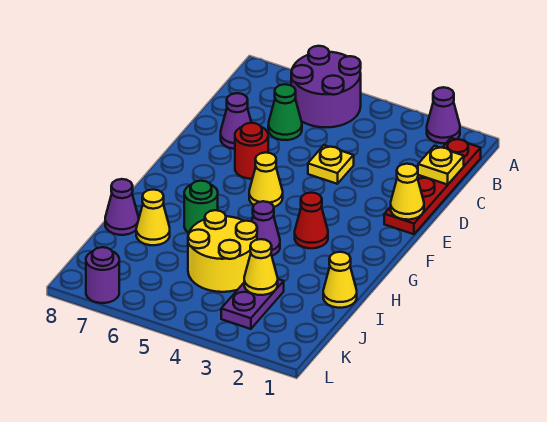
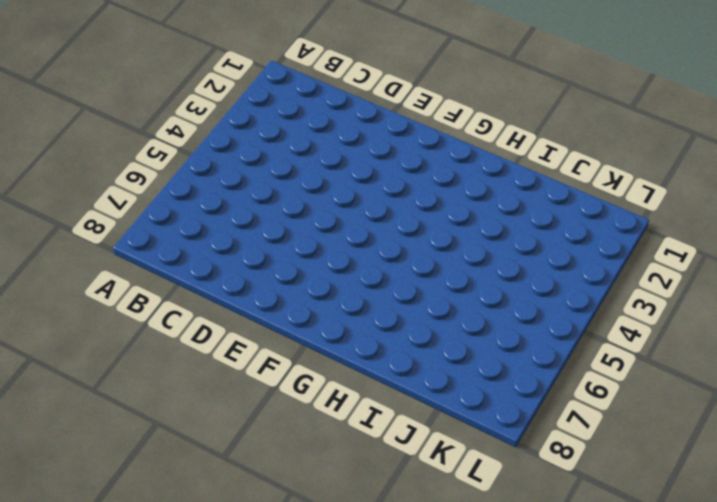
none -> purple cone A2 level 1
none -> purple round brick A5:B6 level 1
none -> red plate B1:E1 level 1

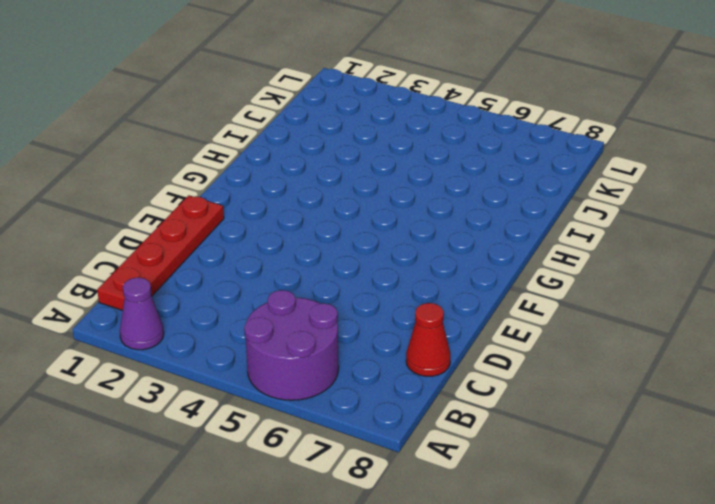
red cone C8 level 1 -> red cone G3 level 1
none -> green cone C6 level 1
none -> yellow plate D4 level 1
none -> purple cone D7 level 1

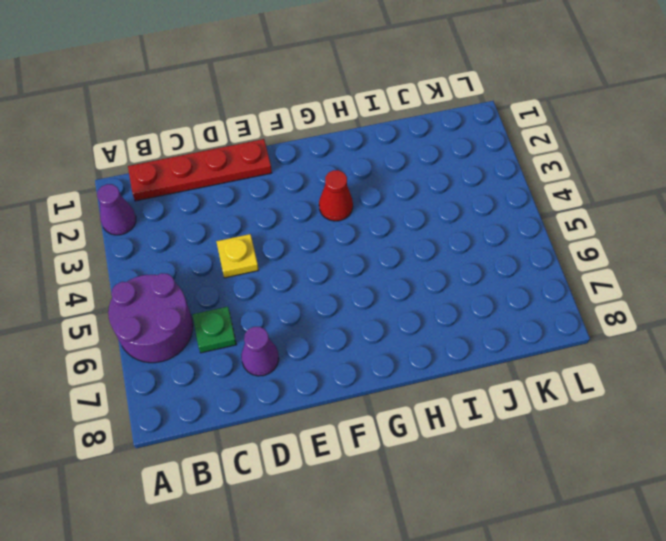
green plate C6 level 1 -> green cone C6 level 1
none -> red round brick E6 level 1
none -> yellow cone F5 level 1
none -> purple cone H4 level 1

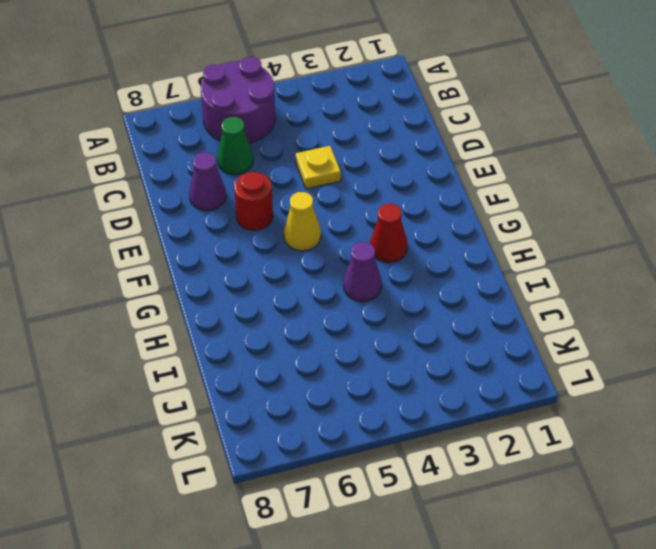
none -> purple cone A2 level 1
none -> red plate B1:E1 level 1
none -> green round brick H6 level 1

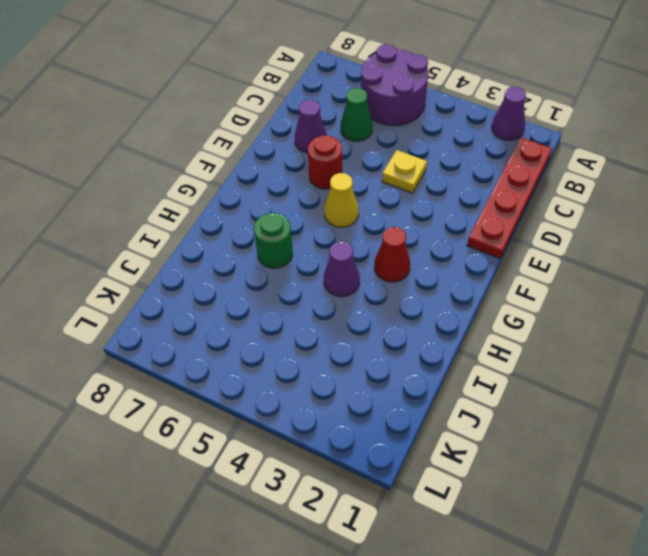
none -> yellow cone I1 level 1
none -> yellow round brick I4:J5 level 1
none -> yellow cone I7 level 1

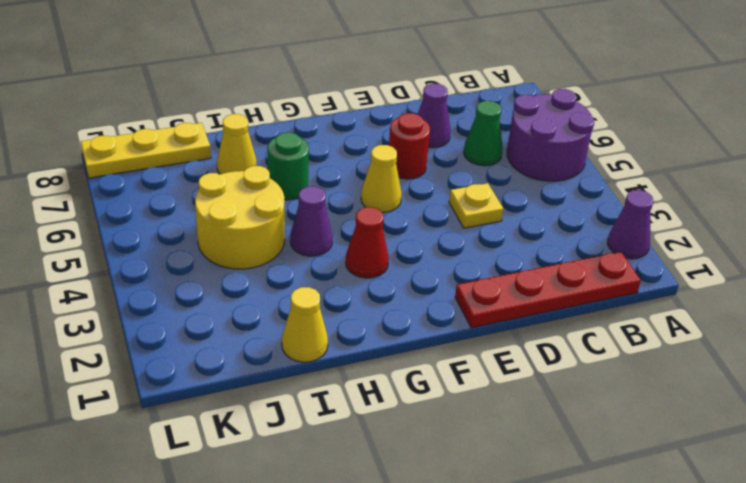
yellow plate J8:L8 level 1 -> none
none -> purple cone I8 level 1
none -> purple plate J3:K3 level 1
none -> purple round brick L7 level 1

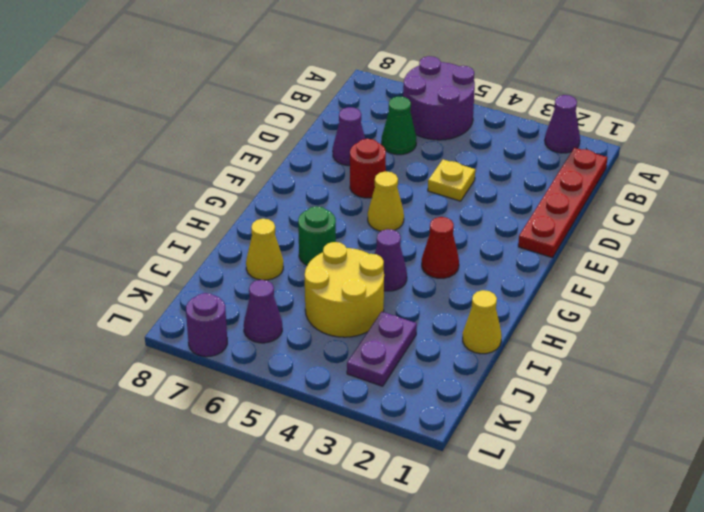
purple cone K6 level 1 -> purple cone I8 level 1
none -> yellow plate C1 level 2
none -> yellow cone E1 level 2
none -> yellow cone J3 level 2

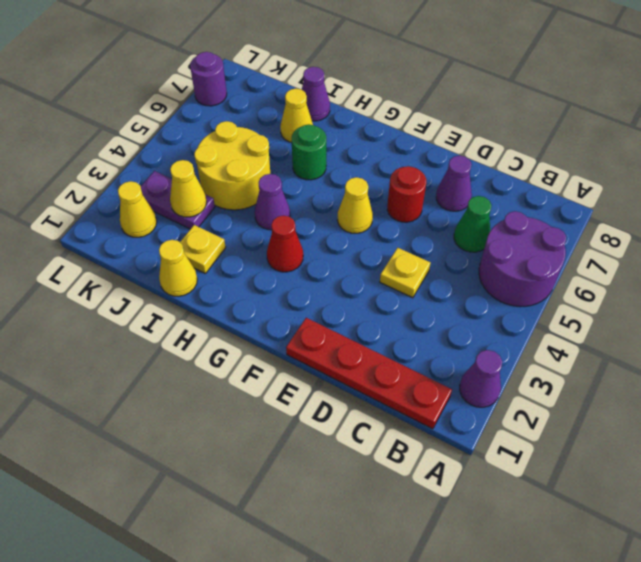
yellow plate I2 level 1 -> yellow plate C1 level 2
yellow cone K2 level 1 -> yellow cone E1 level 2

